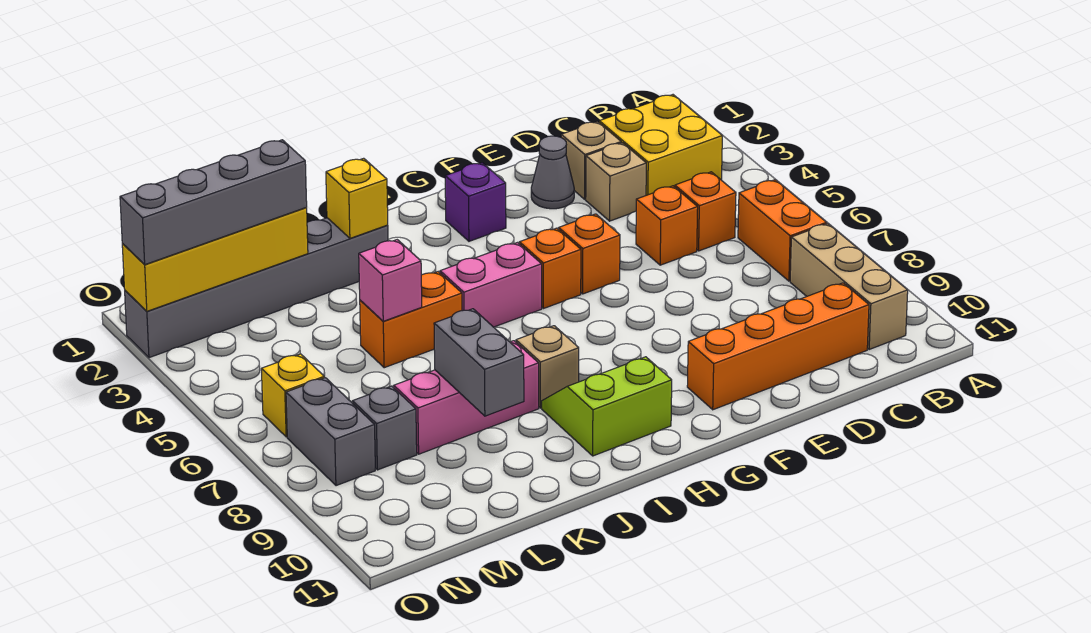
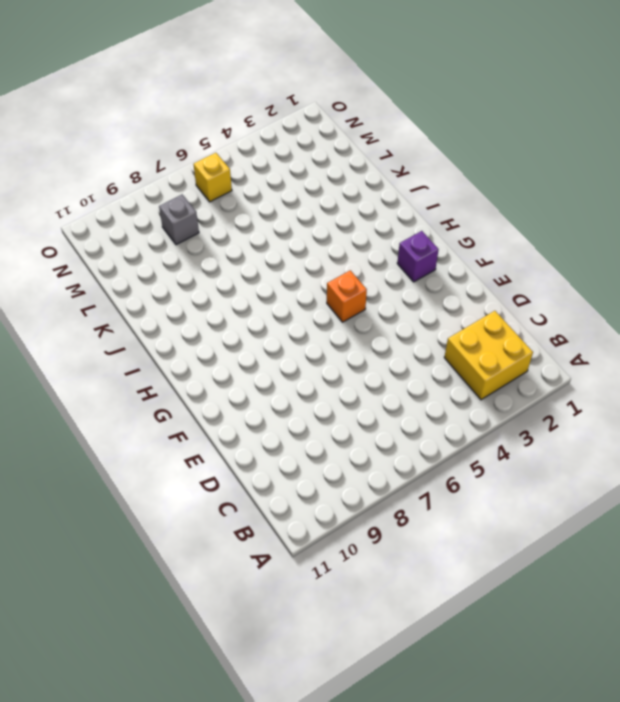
none -> orange brick B6:B7 level 1
none -> tan brick B8:B10 level 1
none -> orange brick C5 level 1

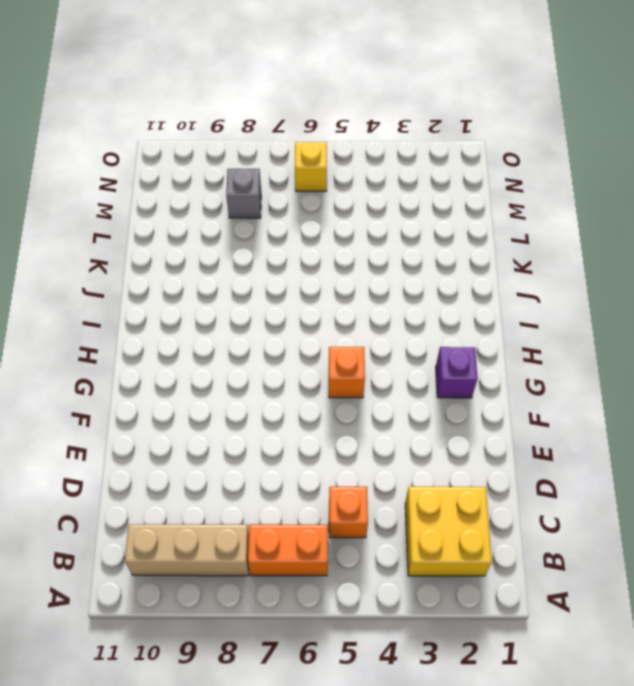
none -> orange brick C10:F10 level 1
none -> tan brick D2 level 1
none -> tan brick D3 level 1

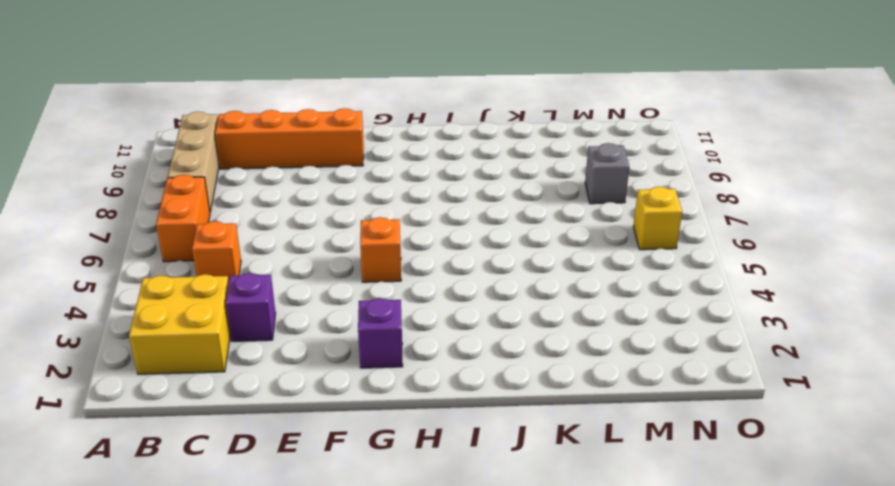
purple brick D3 level 1 -> tan brick D3 level 1
none -> tan brick D2 level 1
none -> orange brick D5 level 1
none -> grey cone E2 level 1

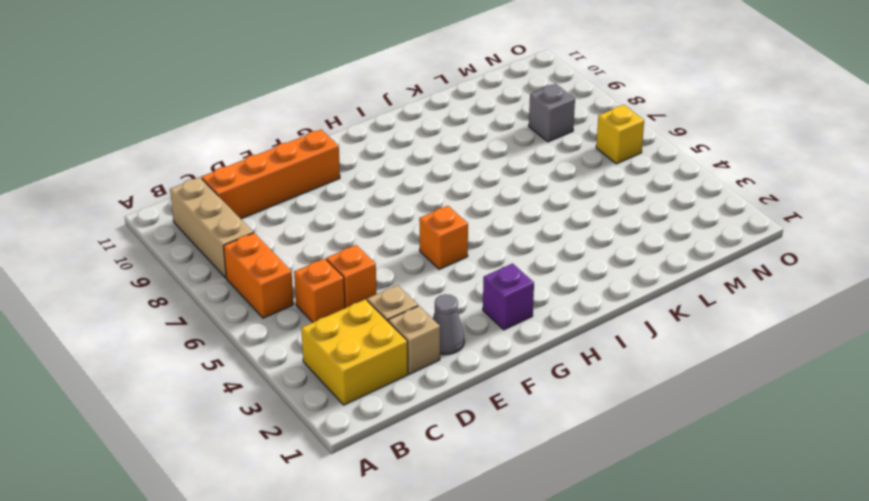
none -> orange brick F5 level 1
none -> pink brick H5:I5 level 1
none -> lime slope H9:I10 level 1 top 10

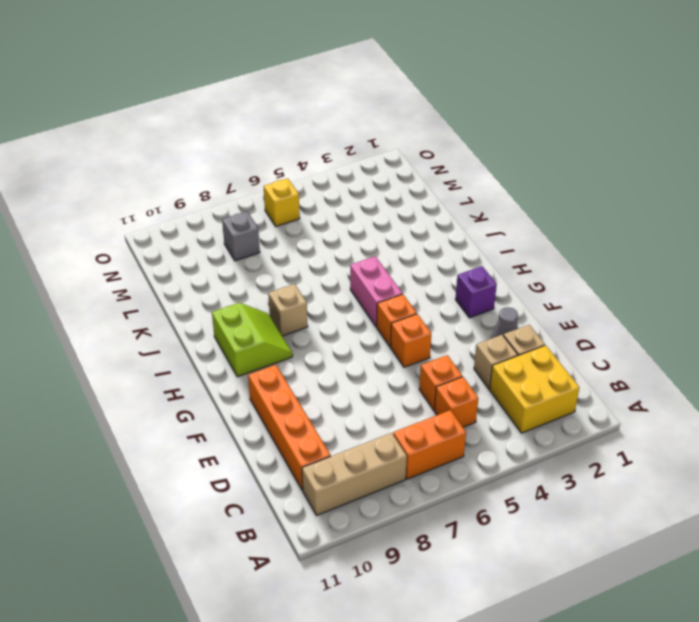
none -> grey brick J2:O2 level 1
none -> orange brick J5:K5 level 1
none -> pink brick J8:L8 level 1

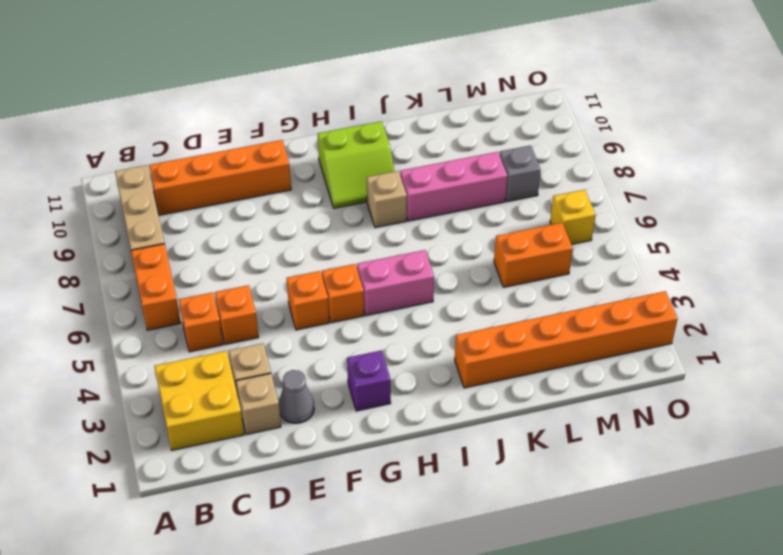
orange brick J2:O2 level 1 -> grey brick J2:O2 level 1
orange brick L5:M5 level 1 -> orange brick J5:K5 level 1
none -> grey brick N7:N8 level 1
none -> yellow brick J2 level 2
none -> pink brick K5 level 2

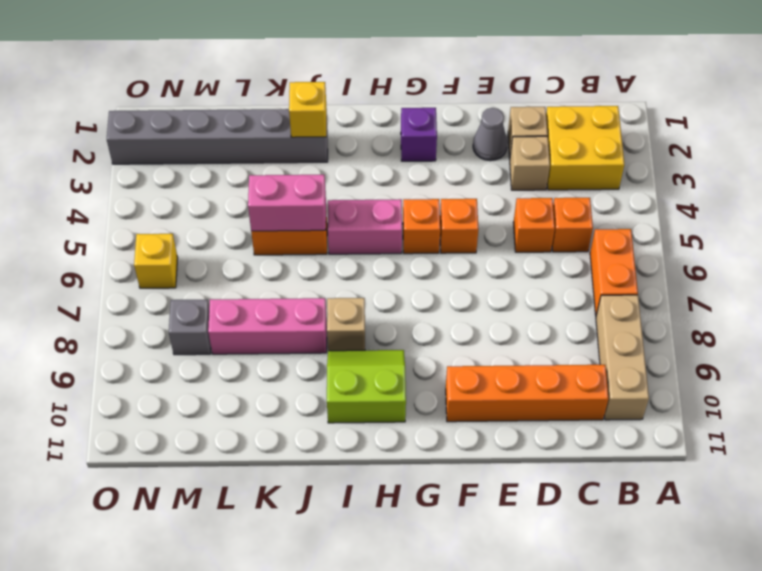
pink brick J5:K5 level 2 -> pink brick K5 level 2
none -> grey brick N7:N8 level 1
none -> grey brick K8:K9 level 2
none -> yellow brick L2:O2 level 2

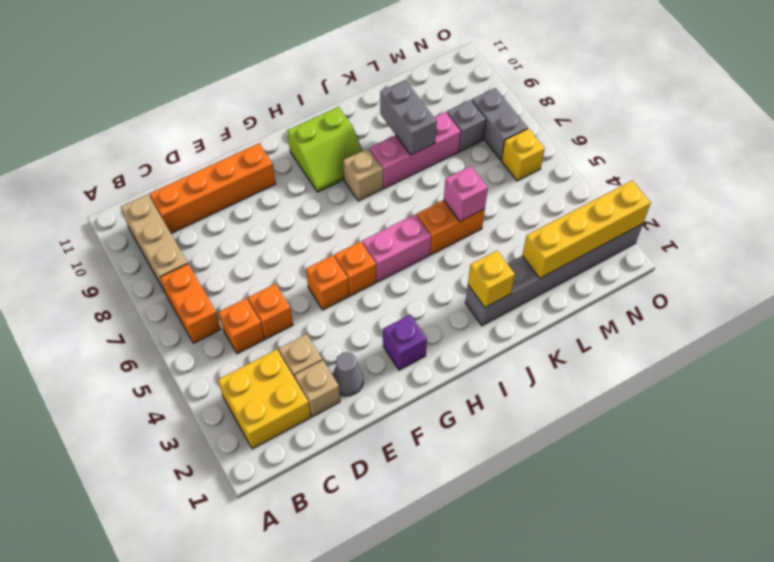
none -> grey brick L2:O2 level 3

